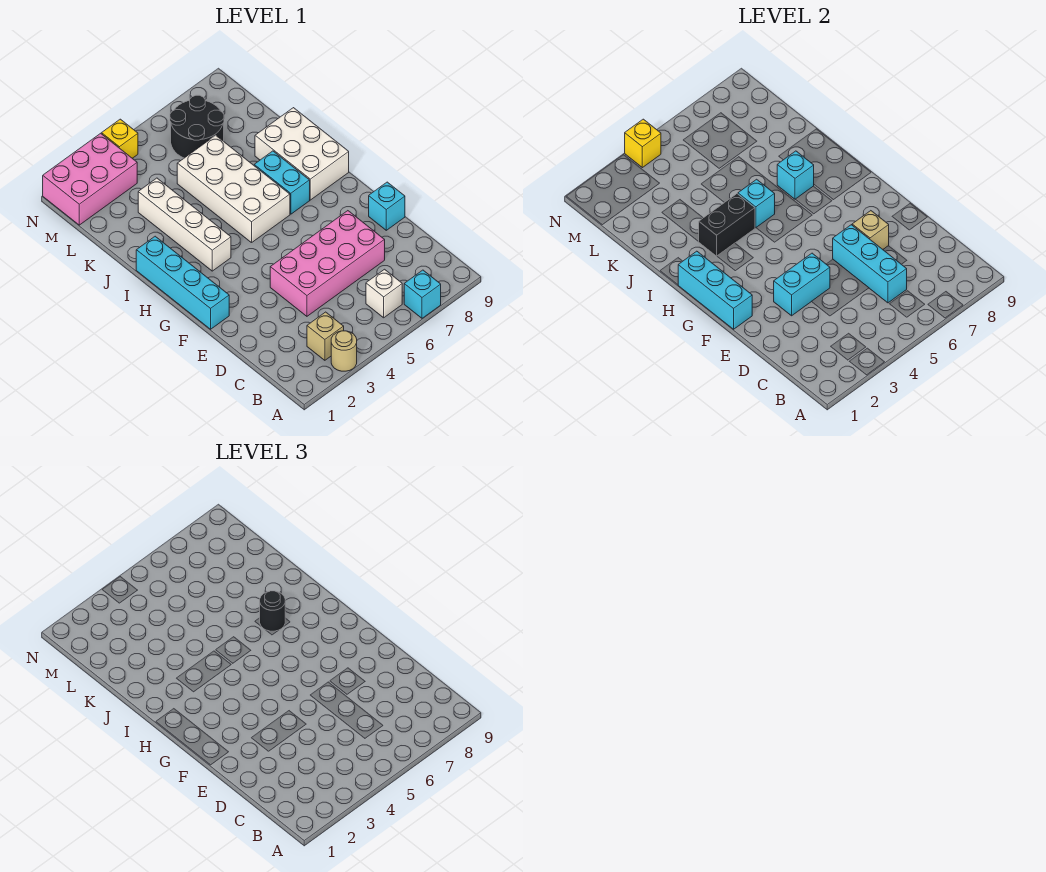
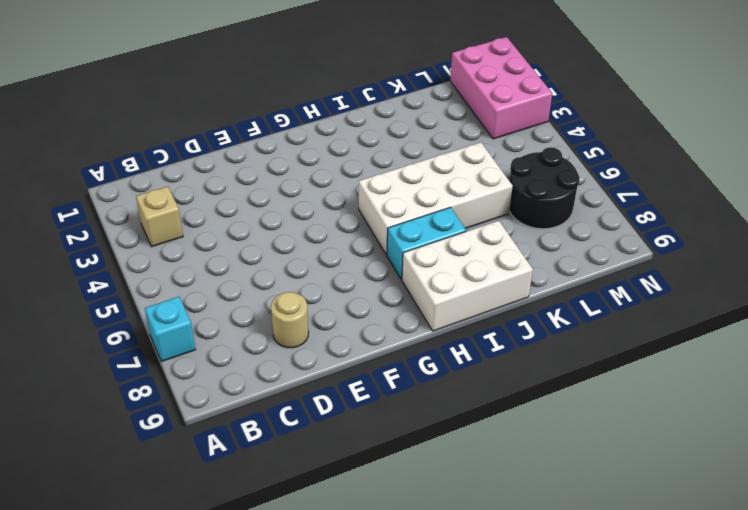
tan round brick D8 level 1 -> tan round brick A3 level 1
none -> white brick B6 level 1
none -> pink brick D4:E7 level 1
none -> cyan brick E9 level 1

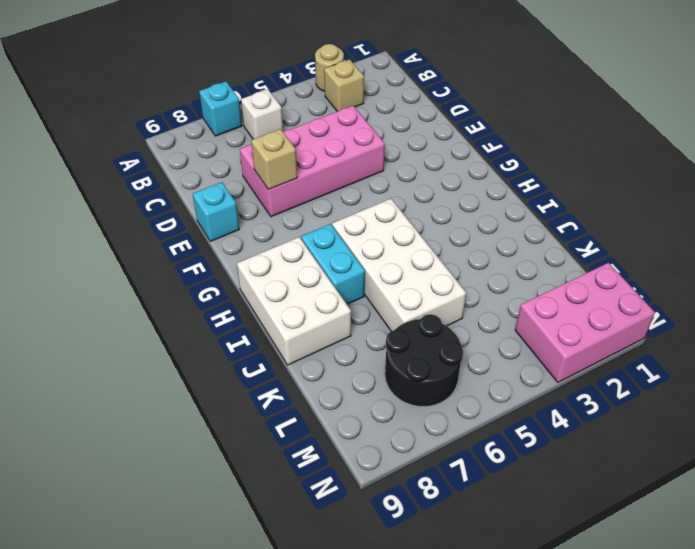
none -> cyan brick F1:I1 level 1
none -> white brick H3:K3 level 1
none -> yellow brick N4 level 1

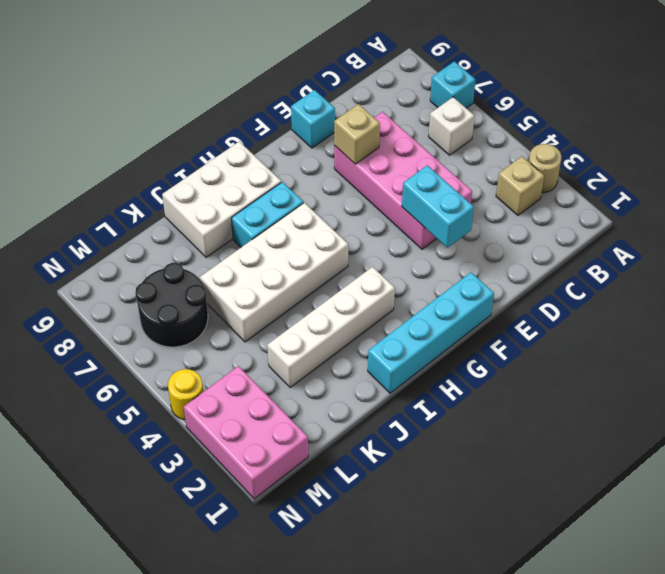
yellow round brick N4 level 1 -> yellow brick N4 level 1
none -> cyan brick C6:E6 level 2
none -> cyan brick F1:H1 level 2
none -> black brick I3:I4 level 2

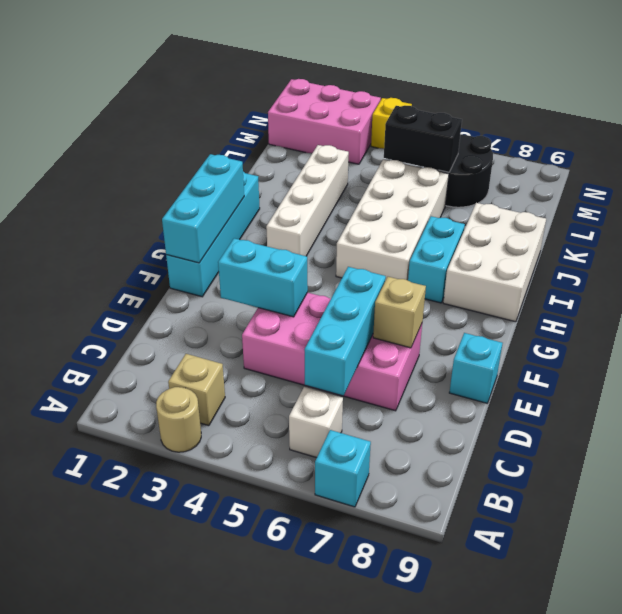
black brick L5:L6 level 2 -> black brick I3:I4 level 2
none -> cyan brick I5 level 2
none -> cyan brick I7 level 2
none -> yellow brick N4 level 2

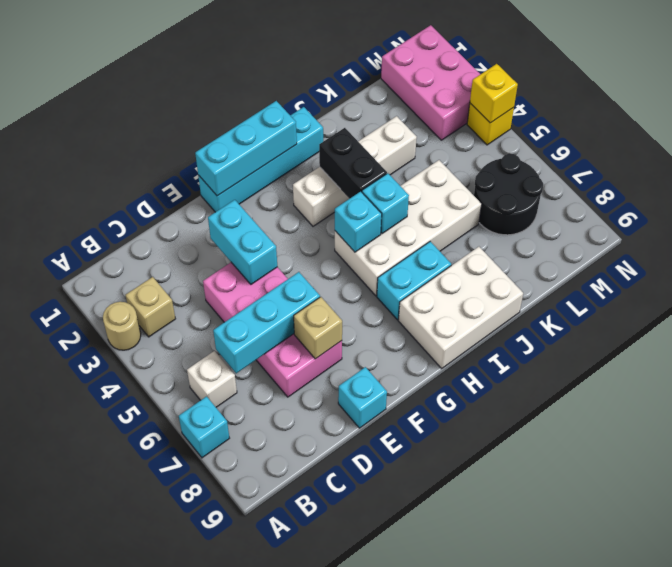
cyan brick H5 level 2 -> cyan brick I7 level 2
none -> black round brick I7 level 3

